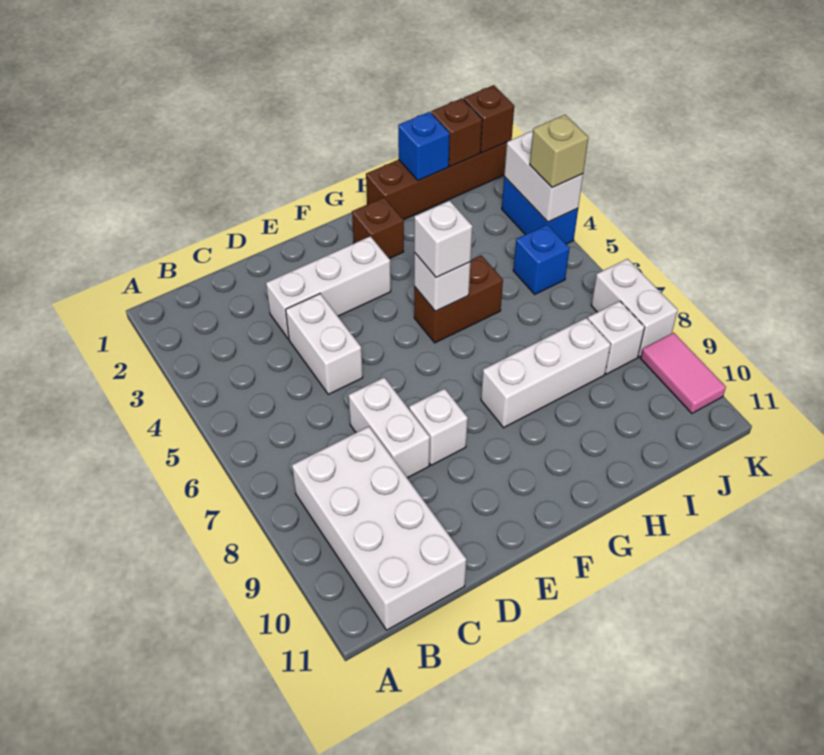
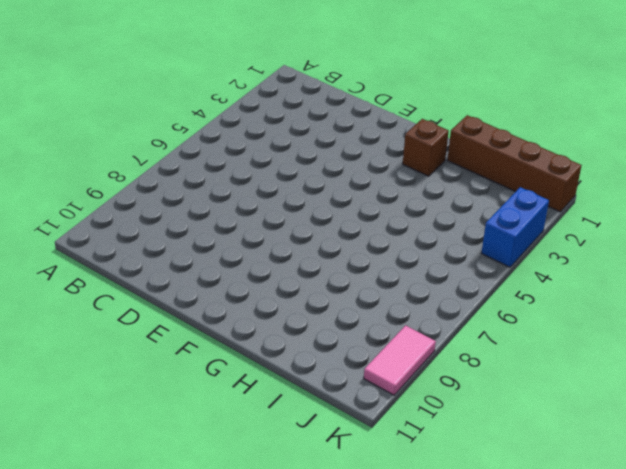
none -> white brick B8:C11 level 1
none -> white brick D3:F3 level 1
none -> white brick D4:D5 level 1

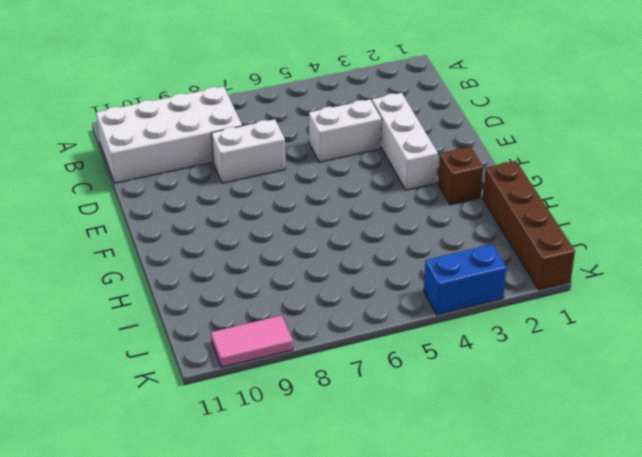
none -> white brick E8 level 1
none -> brown brick G5:H5 level 1
none -> white brick G8:I8 level 1

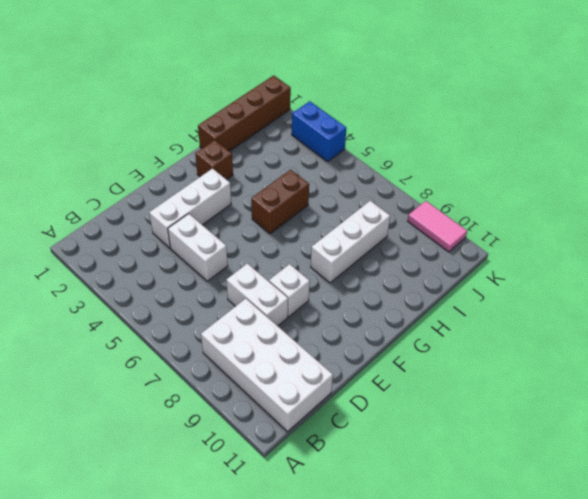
none -> blue brick J5 level 1
none -> white brick J8 level 1
none -> white brick K7:K8 level 1

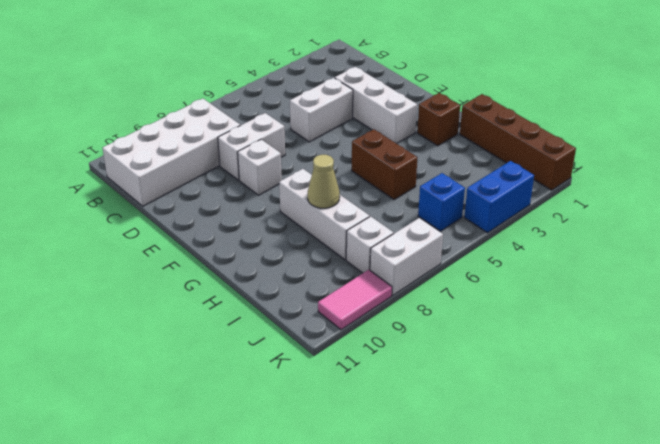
tan cone H8 level 2 -> none
none -> white brick G5 level 2
none -> blue brick I1 level 2
none -> brown brick J1 level 2

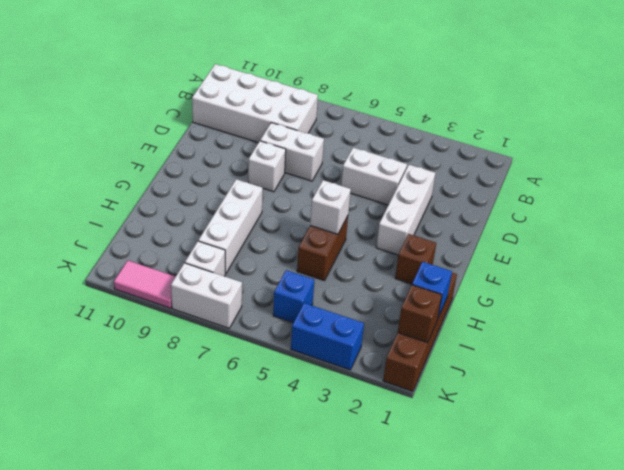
none -> brown brick K1 level 2
none -> white brick K3:K4 level 2
none -> white brick G5 level 3

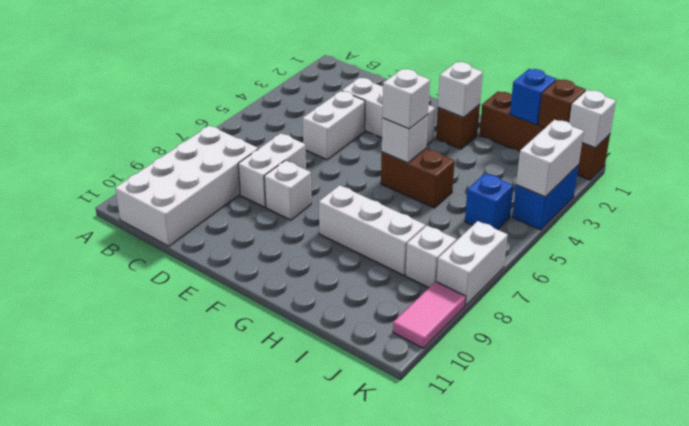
white brick G2 level 2 -> none
white brick K1 level 2 -> brown brick K1 level 2
none -> tan brick K4 level 3

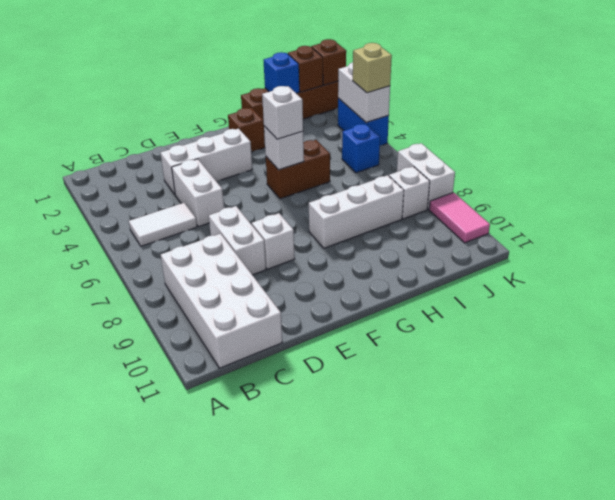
white tile B5:C5 level 1 -> none

